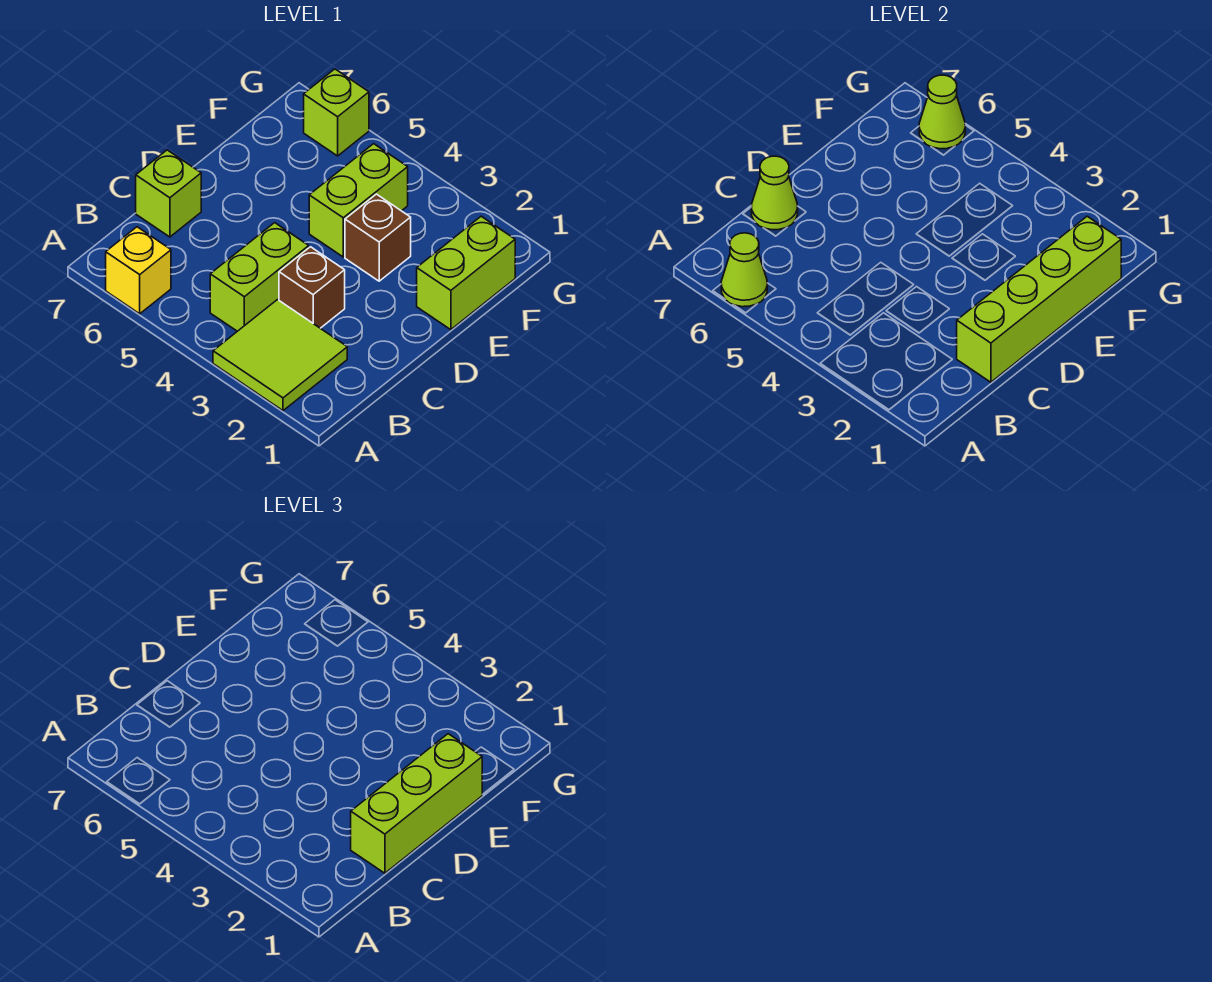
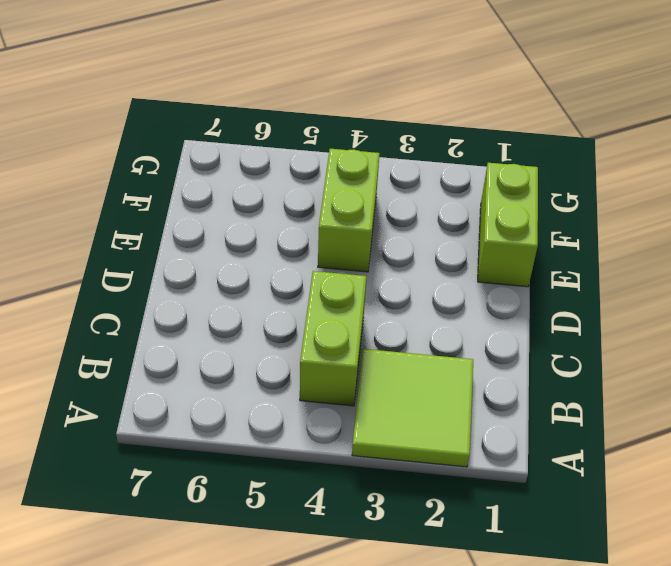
none -> yellow brick A6 level 1
none -> brown brick C3 level 1
none -> lime brick C7 level 1

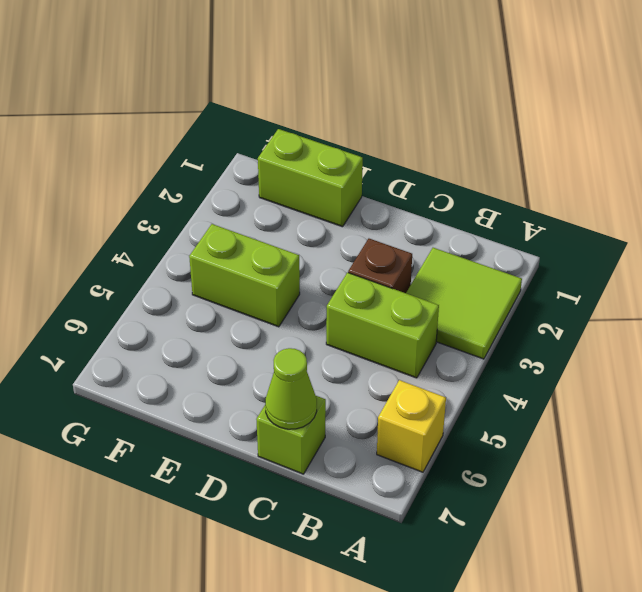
none -> brown brick E3 level 1
none -> lime brick G6 level 1
none -> lime cone A6 level 2

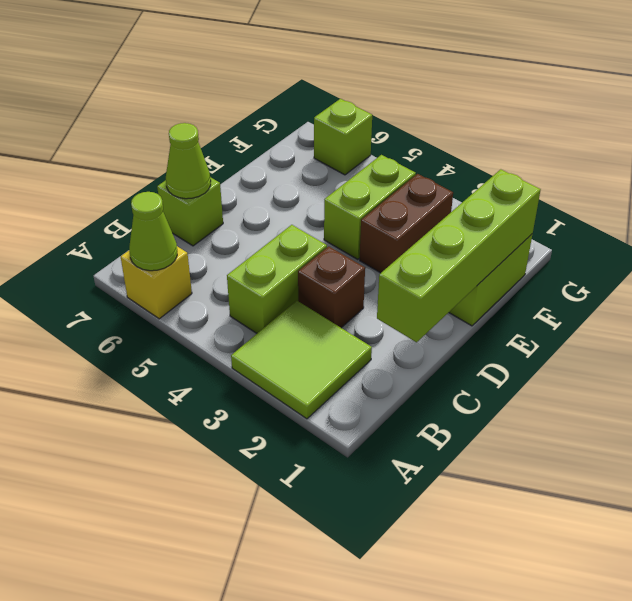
brown brick E3:F3 level 1 -> brown brick E3 level 1
none -> lime cone G6 level 2
none -> lime brick C1:E1 level 3

